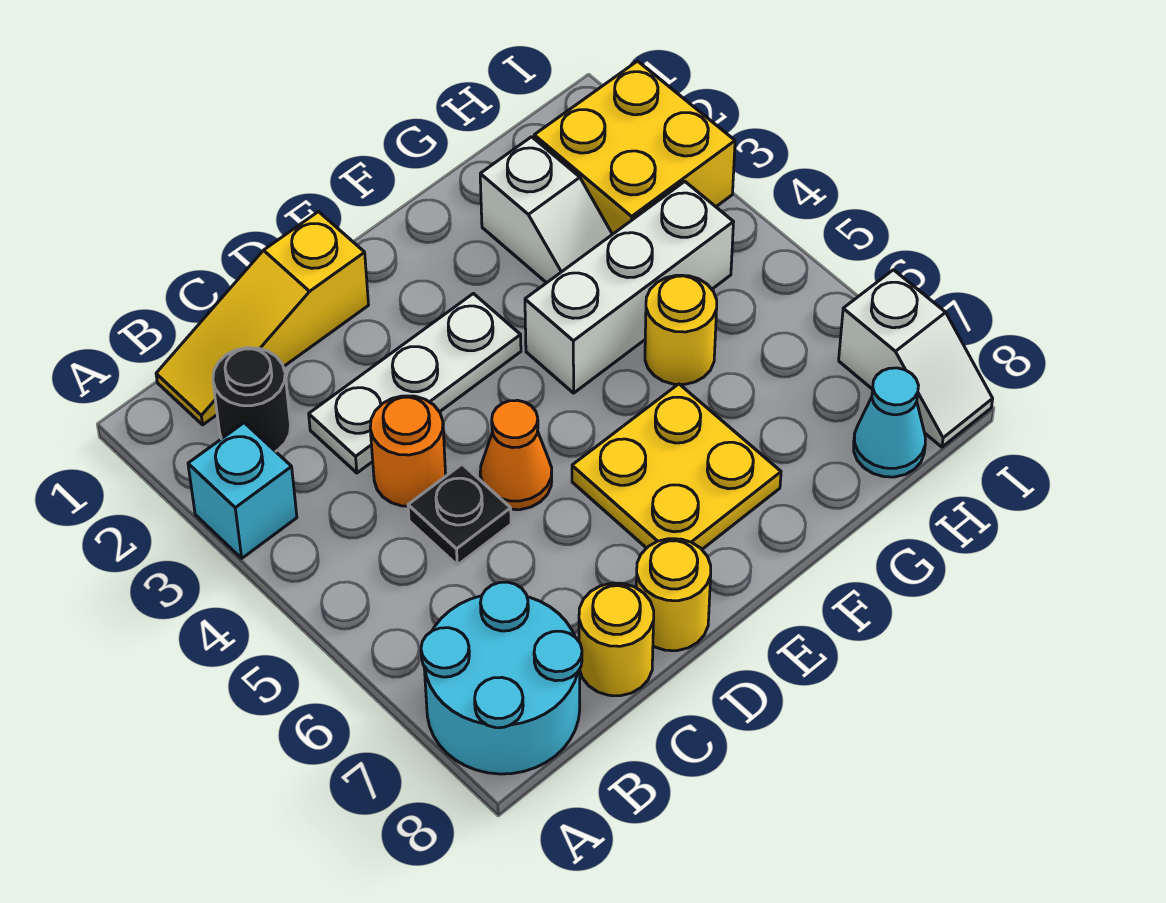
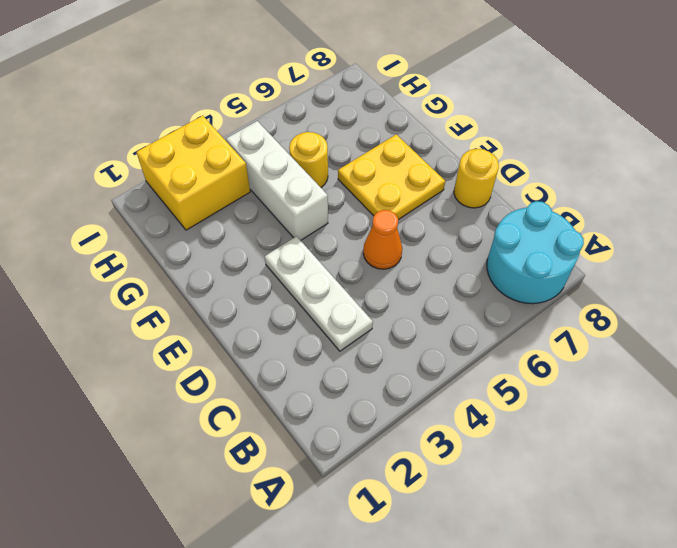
none -> cyan brick A3 level 1
none -> yellow slope B1:D1 level 1 top D
none -> black round brick B2 level 1

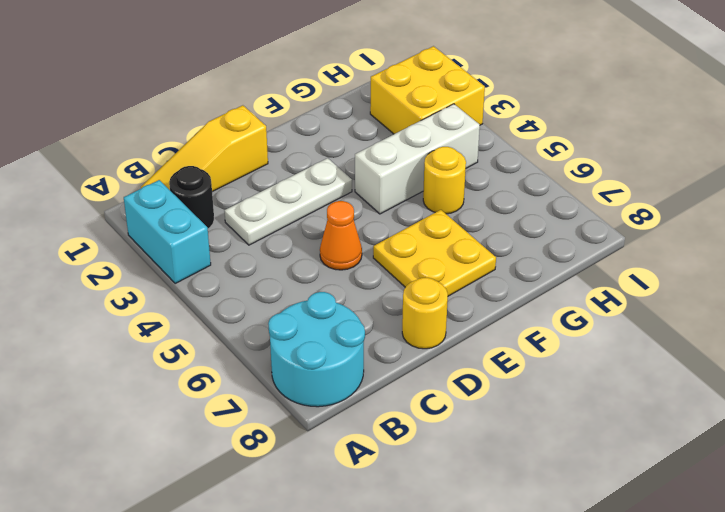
cyan brick A2:A3 level 1 -> cyan brick A3 level 1
none -> orange round brick C4 level 1
none -> black plate C5 level 1
none -> yellow round brick C8 level 1

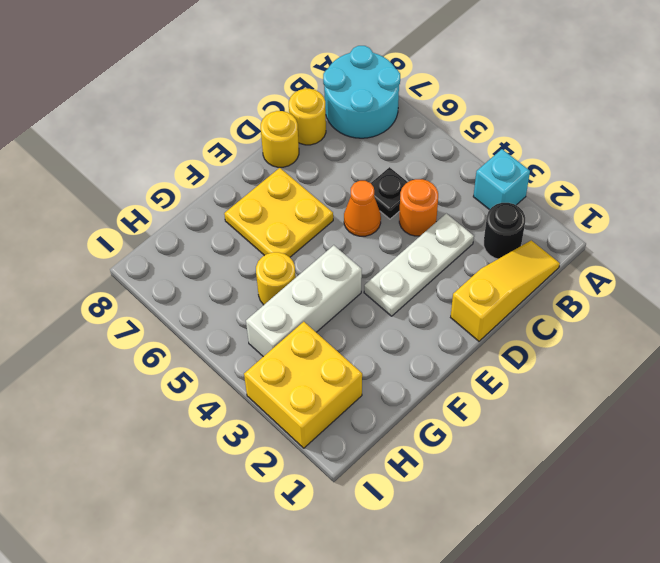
none -> white slope G2:G3 level 1 top 2
none -> cyan cone H8 level 1
none -> white slope I7:I8 level 1 top 7

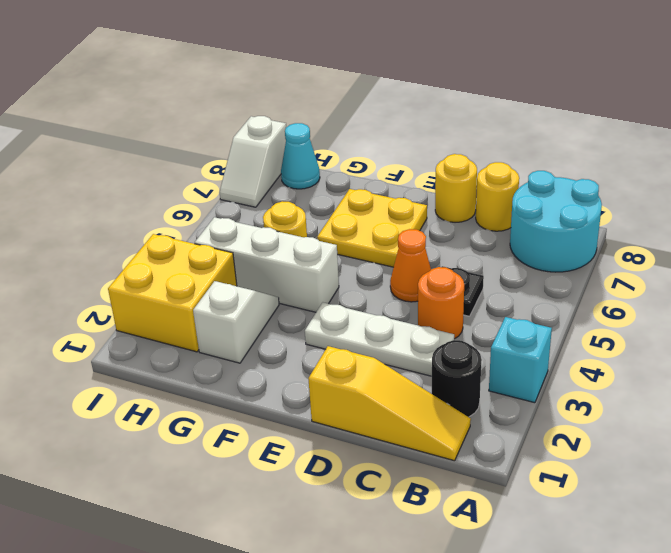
white slope I7:I8 level 1 top 8 -> white slope I7:I8 level 1 top 7

